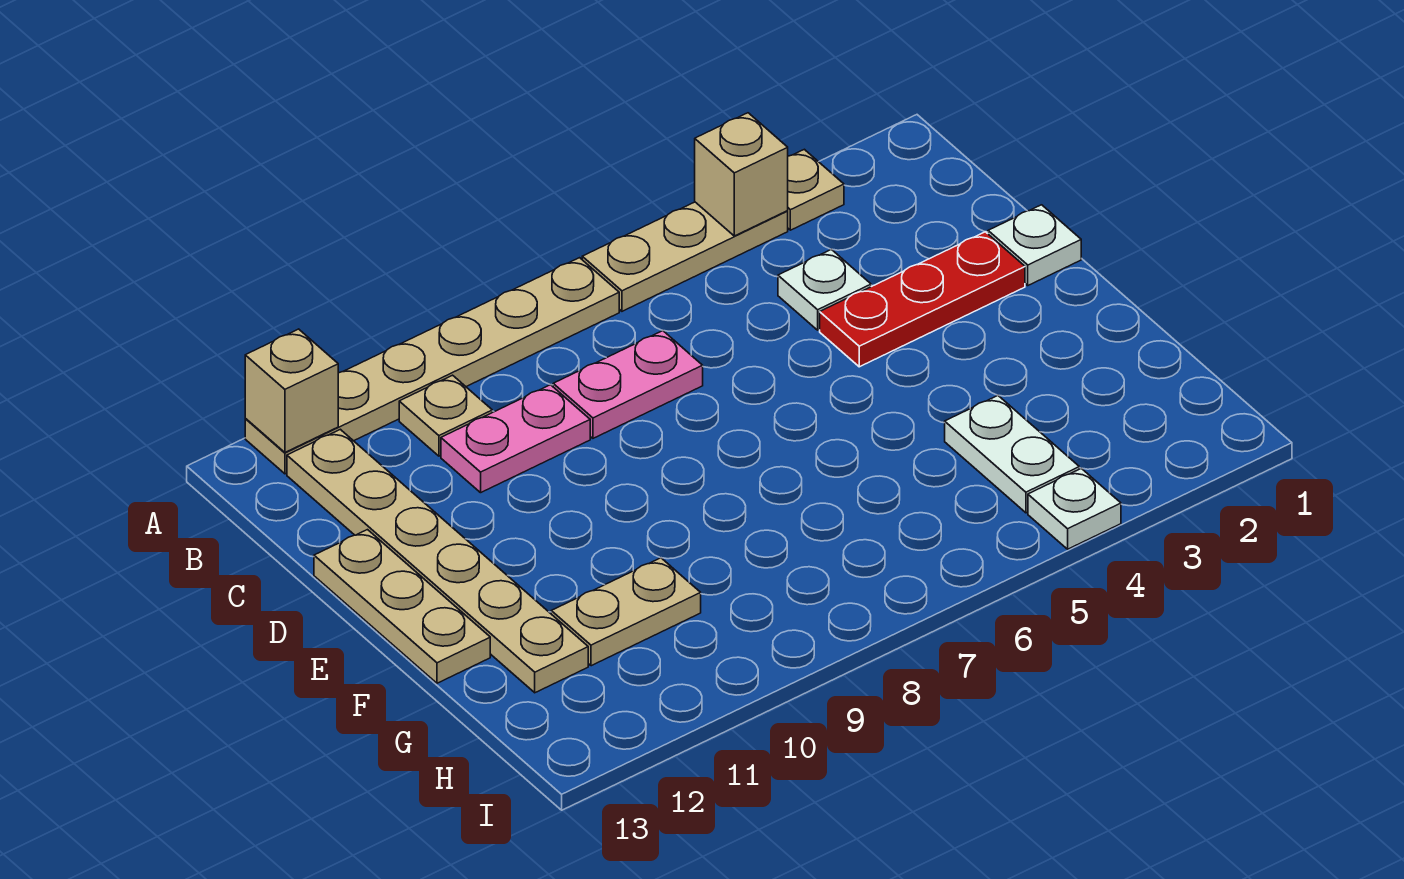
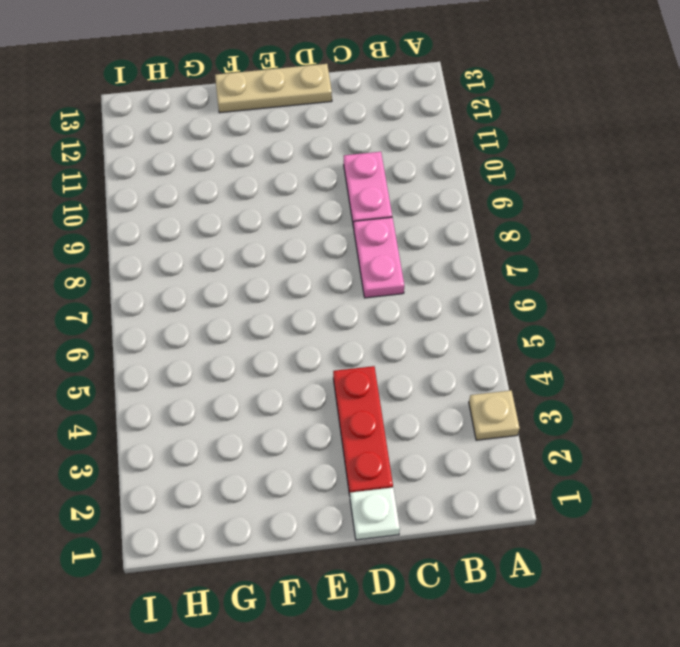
none -> tan plate A4:A6 level 1
none -> tan plate A7:A12 level 1
none -> tan plate B10 level 1

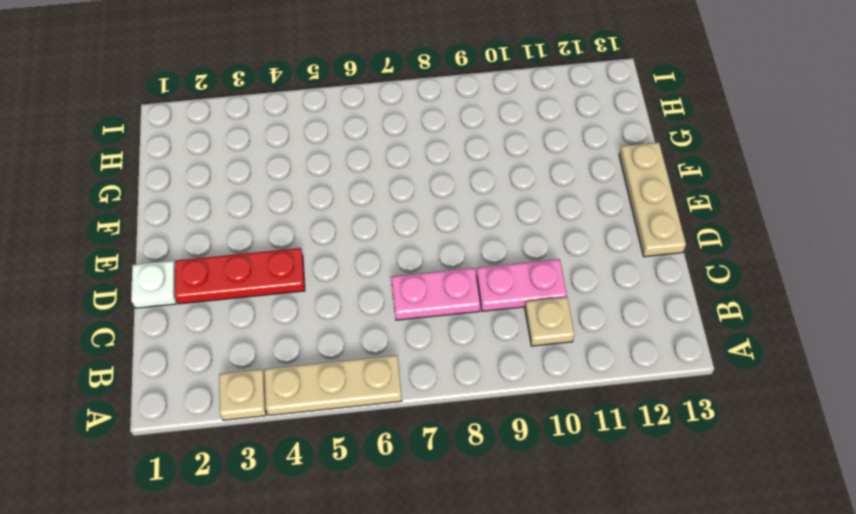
none -> tan plate A7:A12 level 1
none -> tan plate B12:G12 level 1
none -> white plate C4 level 1

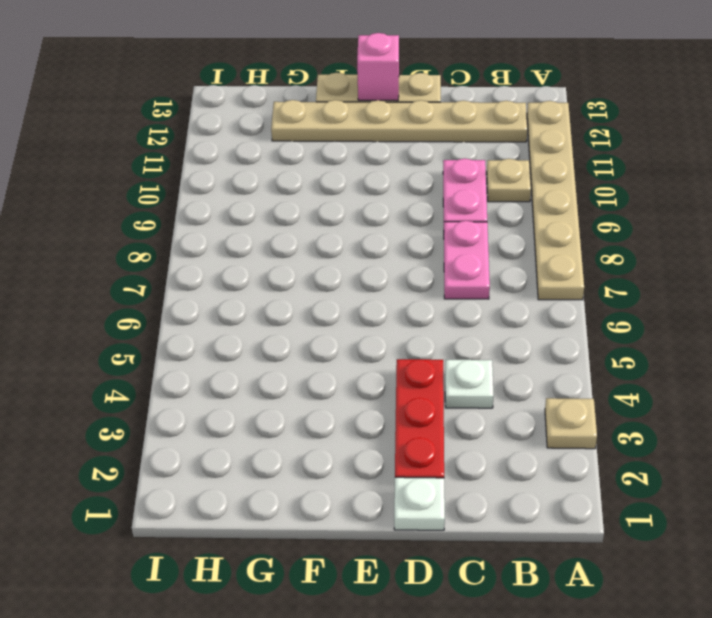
pink brick E13 level 2 -> none
none -> tan plate A4:A6 level 1
none -> white plate G4:H4 level 1
none -> tan plate G10:G11 level 1

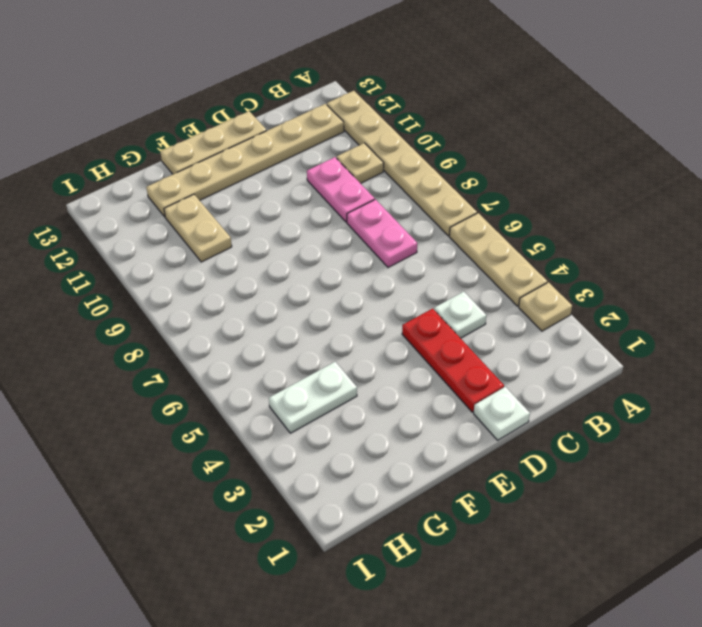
none -> white plate I4 level 1
none -> tan brick A4 level 2
none -> tan brick A12 level 2

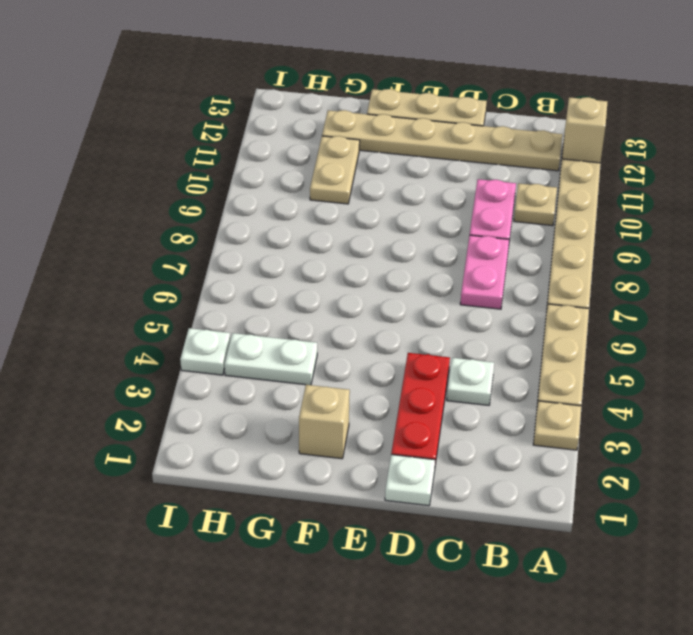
tan brick F2 level 1 -> tan brick A4 level 2

